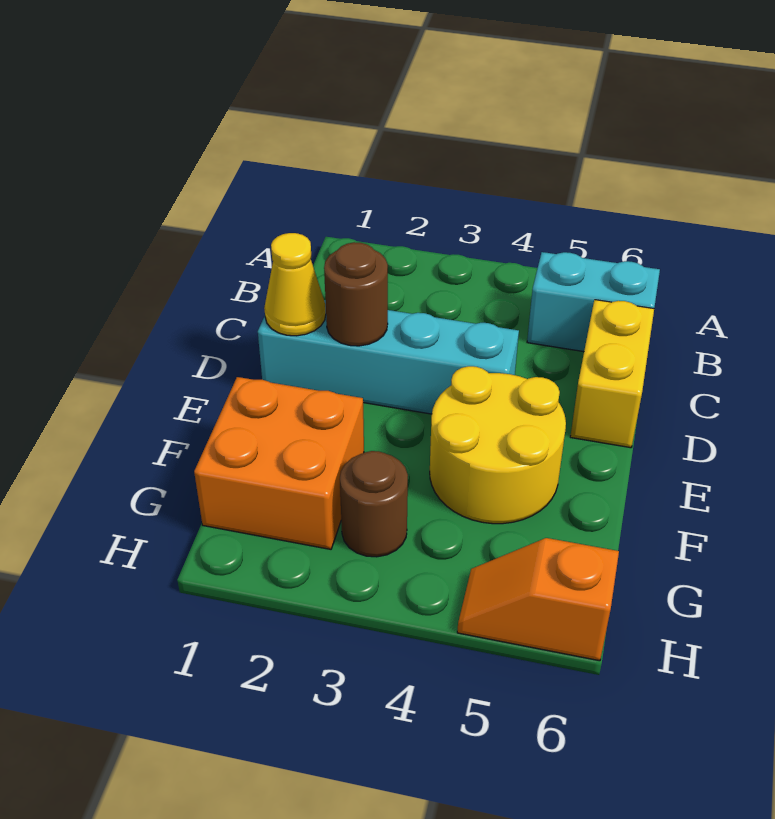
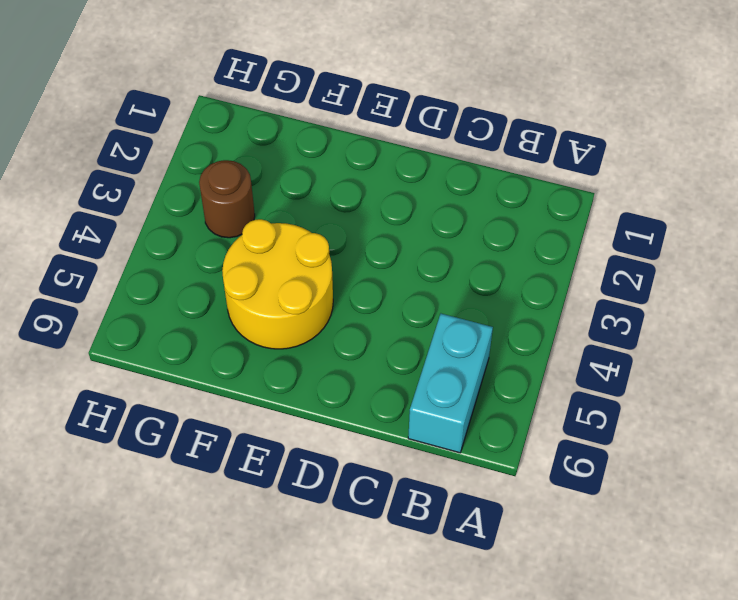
none -> yellow brick C6:D6 level 1
none -> cyan brick D1:D4 level 1

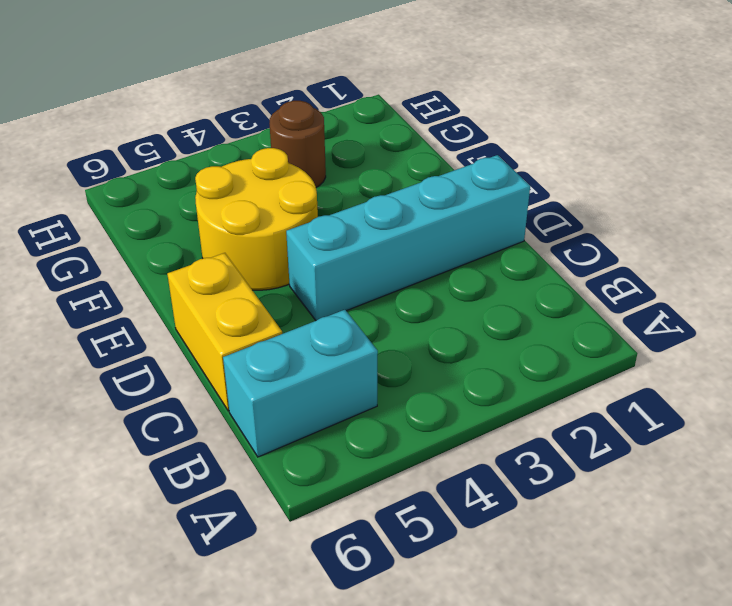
none -> orange brick F1:G2 level 1
none -> orange slope H5:H6 level 1 top 6

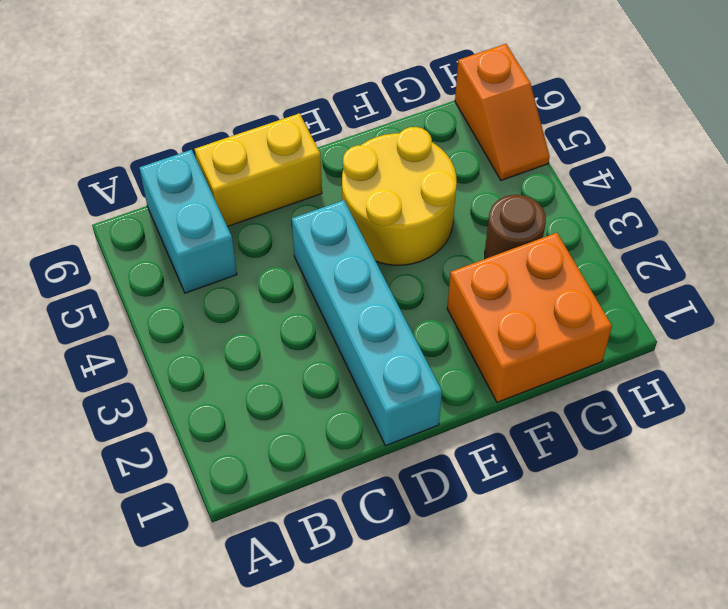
none -> yellow cone D1 level 2
none -> brown round brick D2 level 2

